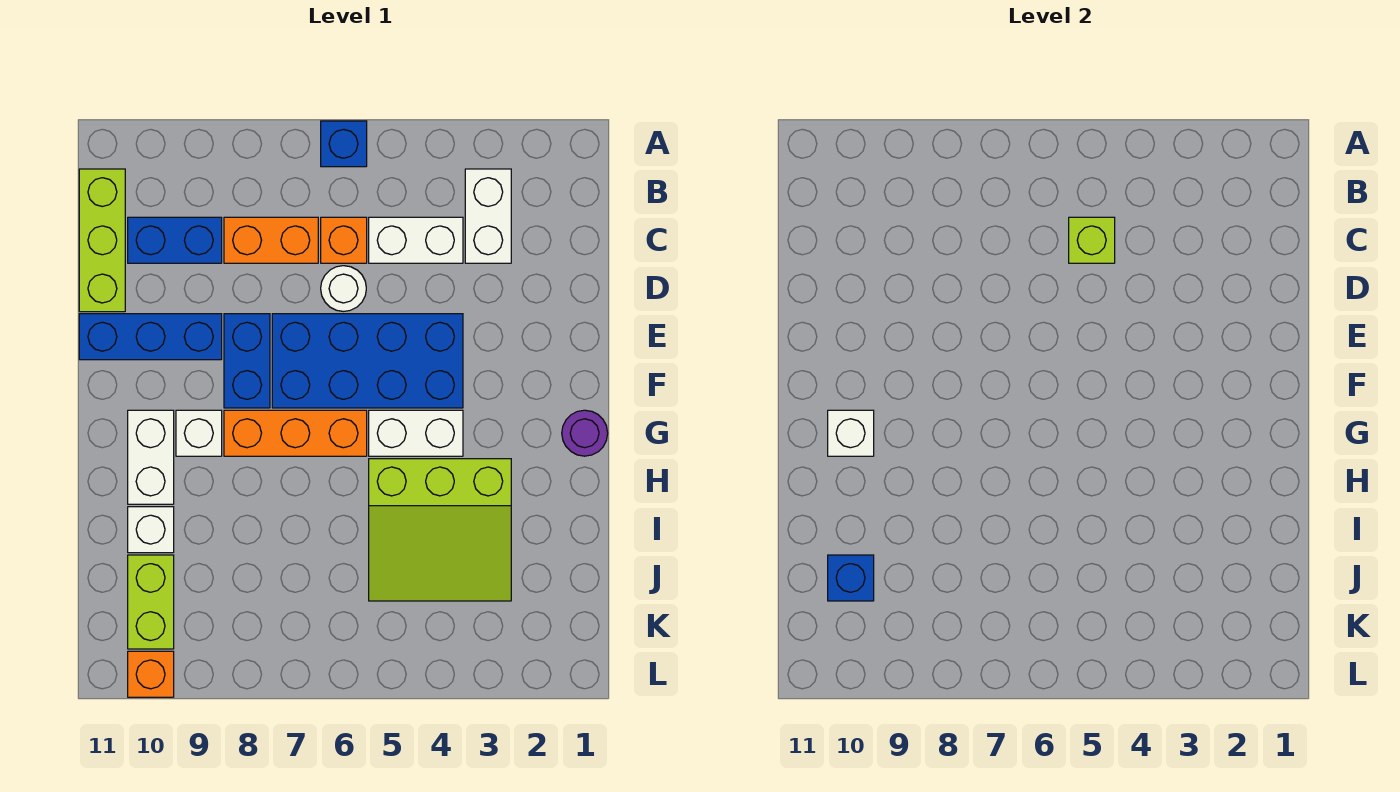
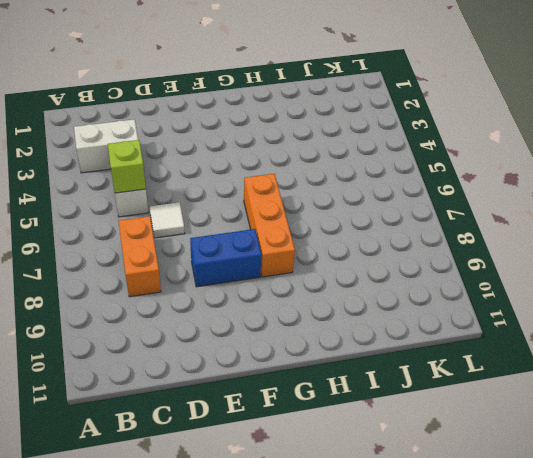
white tile D6 level 1 -> white round brick D6 level 1
none -> blue brick A6 level 1
none -> lime brick B11:D11 level 1
none -> orange brick C6 level 1

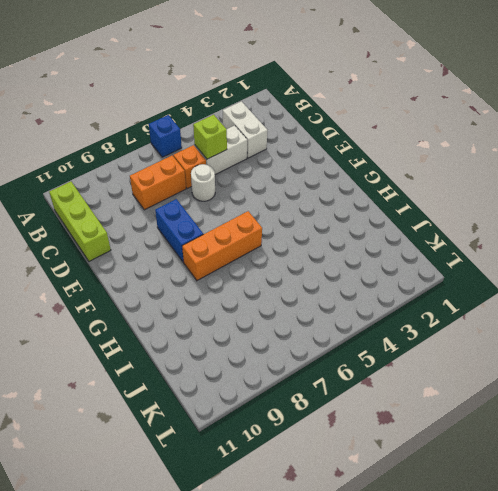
none -> blue brick C9:C10 level 1
none -> blue brick E4:F7 level 1
none -> blue brick E9:E11 level 1

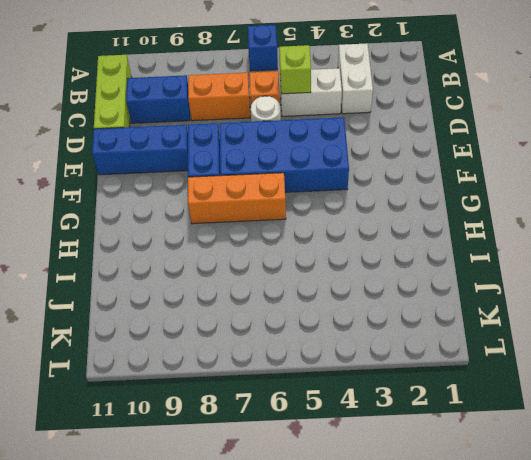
none -> purple round brick G1 level 1
none -> white brick G4:G5 level 1
none -> white brick G9 level 1

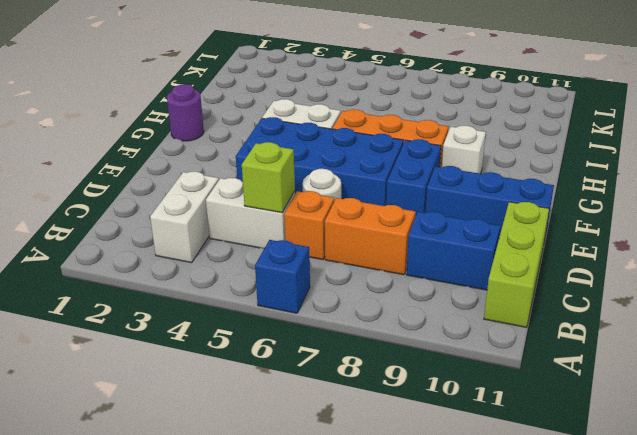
none -> white brick G10:H10 level 1
none -> lime slope H3:J5 level 1 top H
none -> white brick I10 level 1

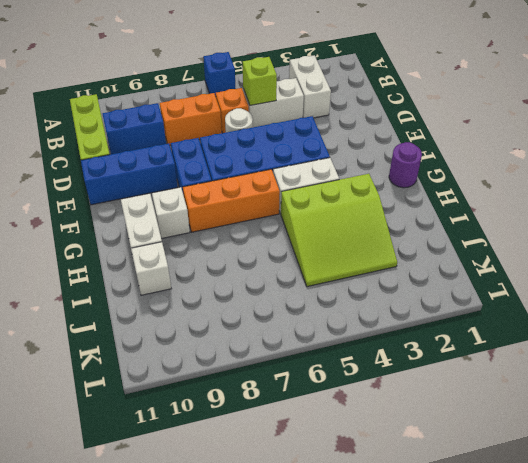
none -> lime brick J10:K10 level 1
none -> orange brick L10 level 1
none -> white brick G10 level 2

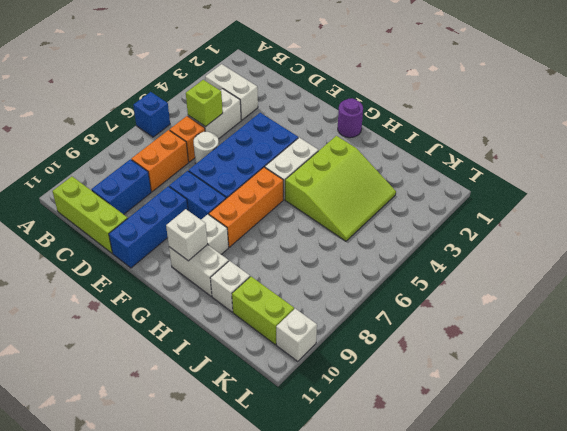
white brick L10 level 1 -> orange brick L10 level 1
none -> blue brick J10 level 2

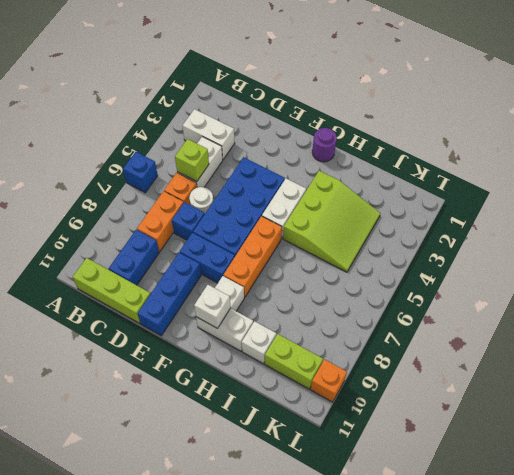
blue brick D7 level 1 -> blue brick J10 level 2

